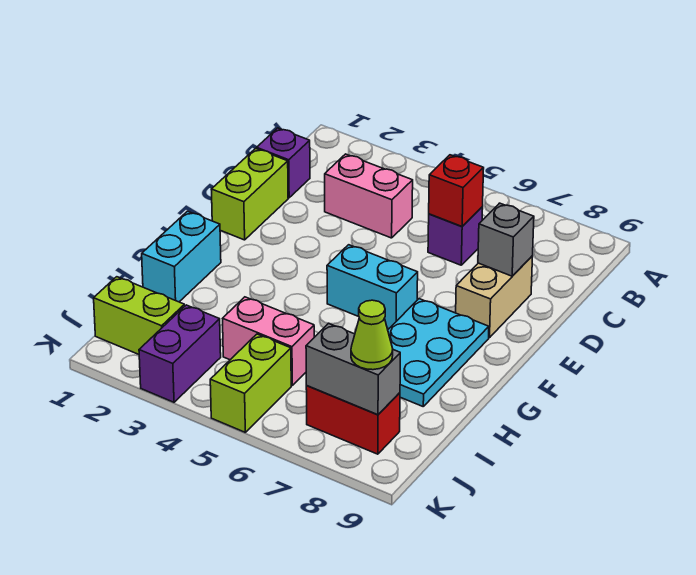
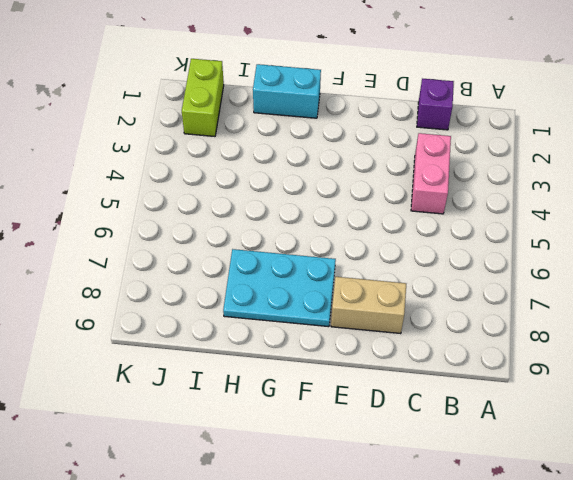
none -> purple brick C6 level 1
none -> lime brick D1:E1 level 1
none -> cyan brick F5:F6 level 1

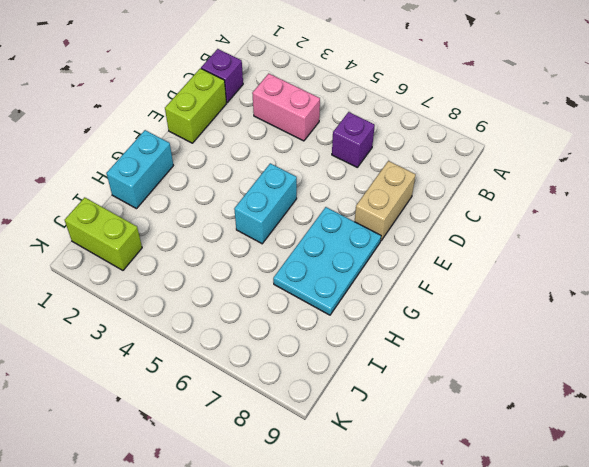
cyan brick F5:G5 level 1 -> cyan brick F5:F6 level 1
none -> pink brick I4:I5 level 1
none -> purple brick J3:K3 level 1
none -> lime brick J5:K5 level 1

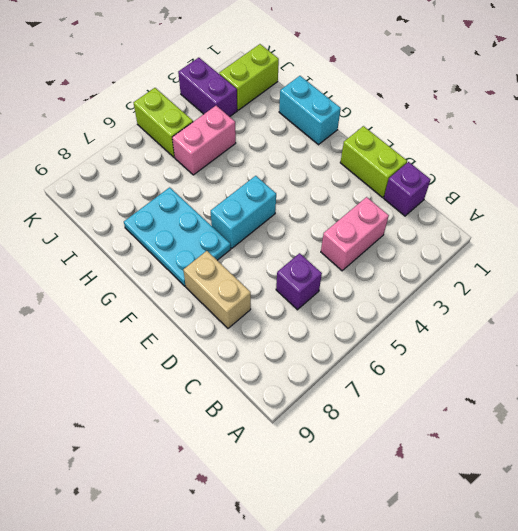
none -> red brick J7:J8 level 1
none -> red brick C6 level 2
none -> grey brick D8 level 2

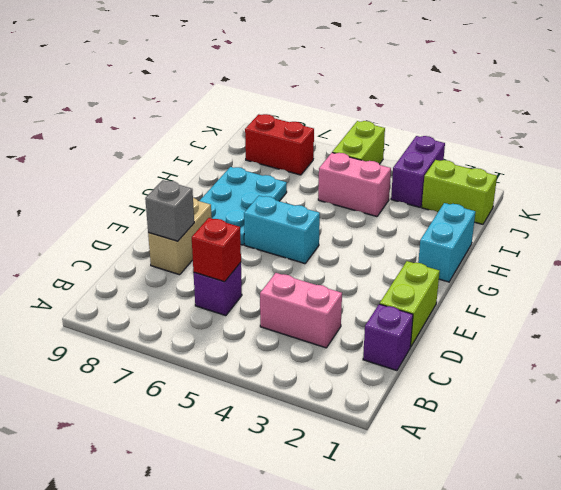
none -> grey brick J7:J8 level 2
none -> lime cone J8 level 3

